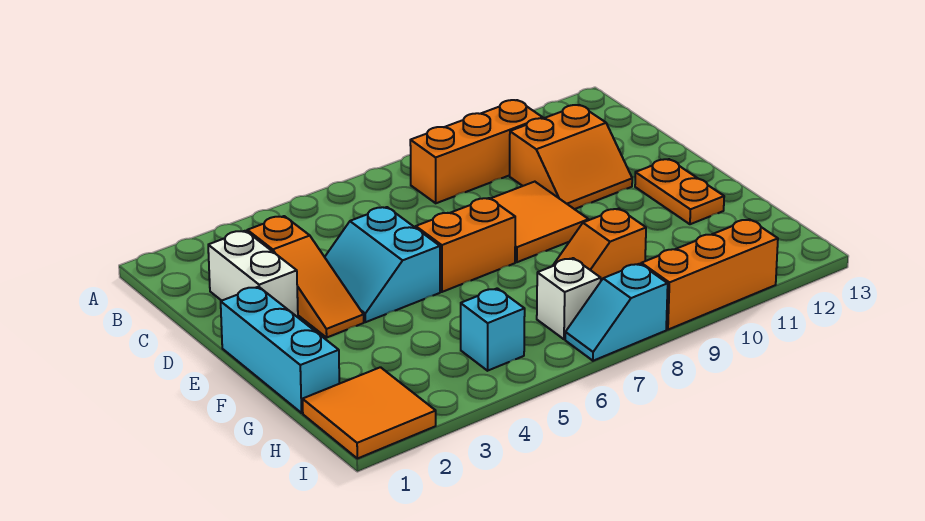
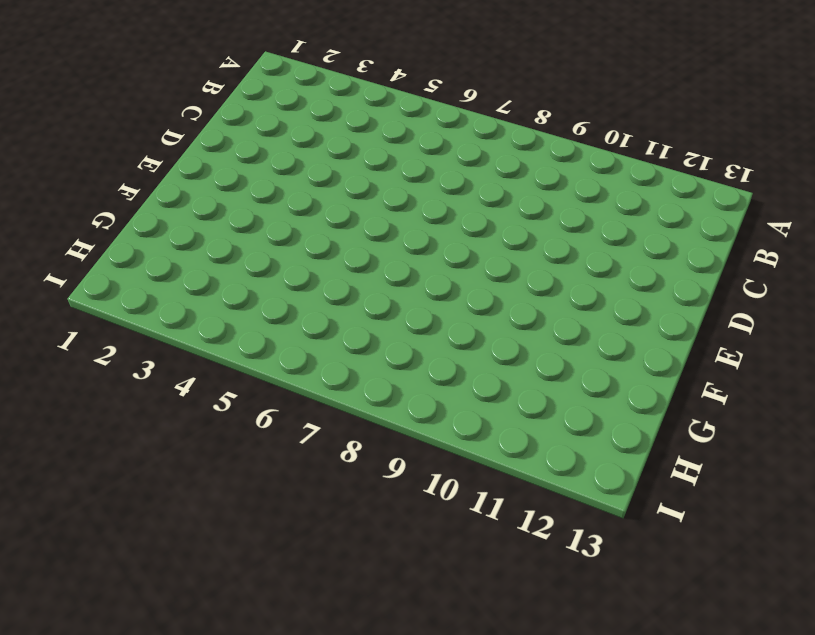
none -> orange brick B8:B10 level 1
none -> white brick C2:D2 level 1
none -> orange slope C3:E3 level 1 top C

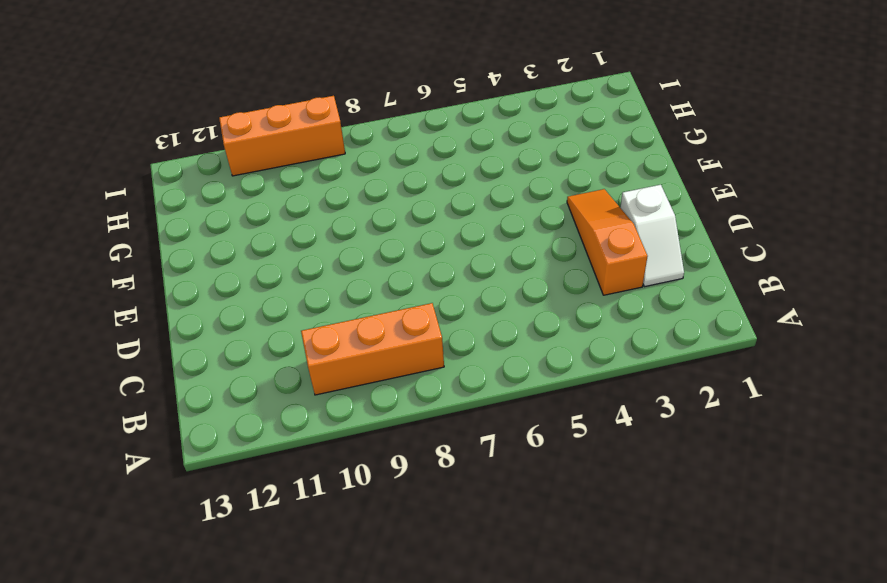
white slope C2:D2 level 1 top D -> white brick C2:D2 level 1
none -> orange slope C10:D11 level 1 top C
none -> cyan slope D4:E5 level 1 top 5
none -> orange tile D8:E9 level 1

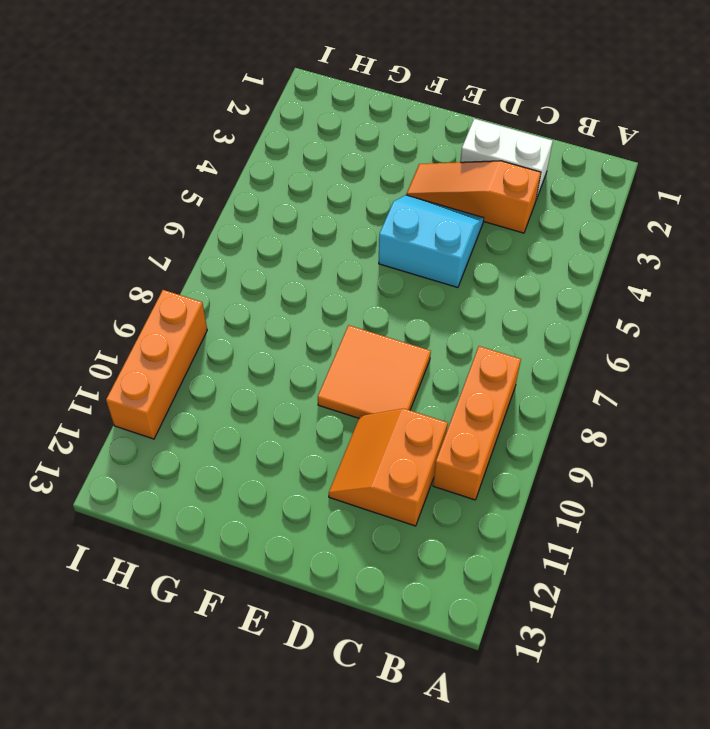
none -> cyan brick E1:G1 level 1
none -> orange brick E6:E7 level 1
none -> orange plate E12:F12 level 1

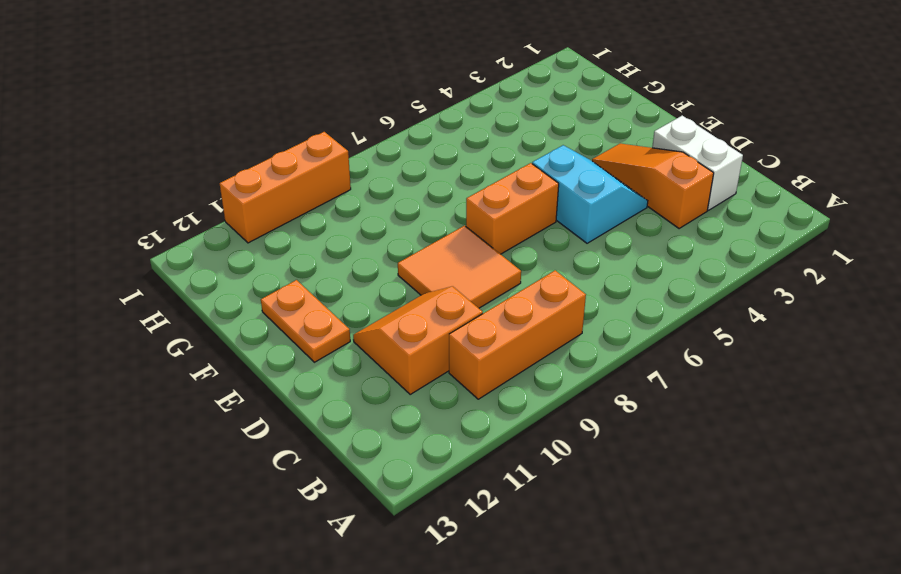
none -> cyan brick E1:G1 level 1
none -> orange slope G8:G9 level 1 top 9
none -> orange tile H1:I2 level 1

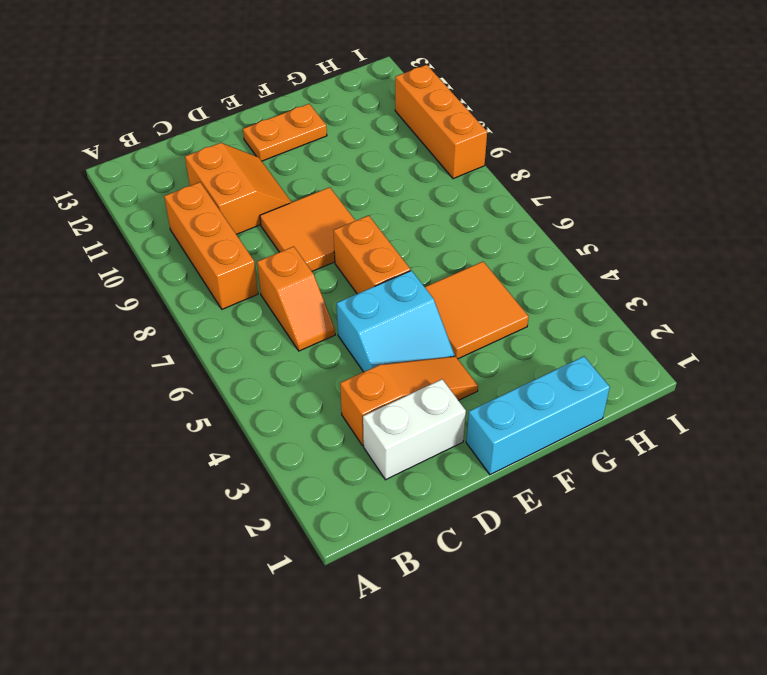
orange slope C6:C7 level 1 top 7 -> orange slope G8:G9 level 1 top 9
orange tile F4:G5 level 1 -> orange tile H1:I2 level 1
none -> cyan brick H5 level 1
none -> white brick H7 level 1
none -> cyan slope I7:I8 level 1 top 8

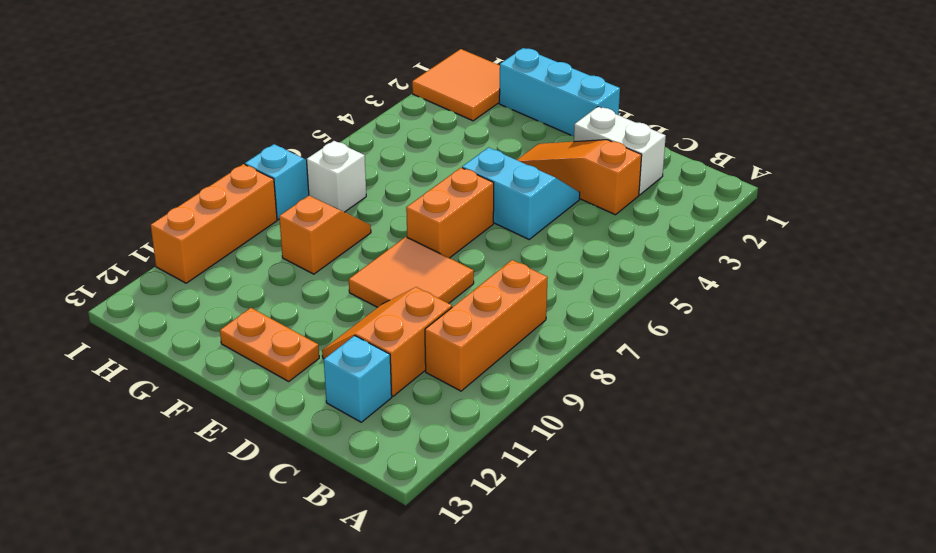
cyan brick C12 level 1 -> cyan brick H5 level 1

